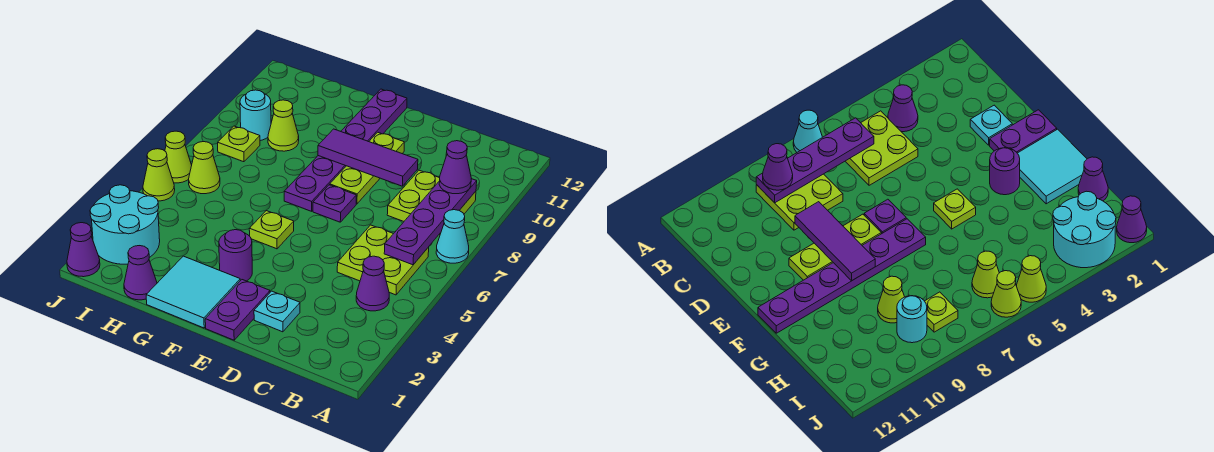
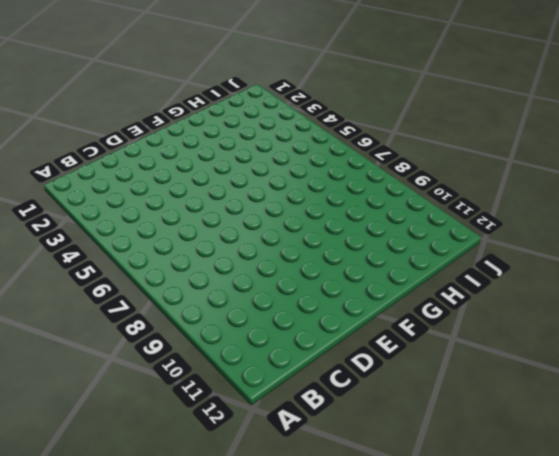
none -> cyan cone A7 level 1
none -> purple cone B4 level 1
none -> lime plate B5:C6 level 1

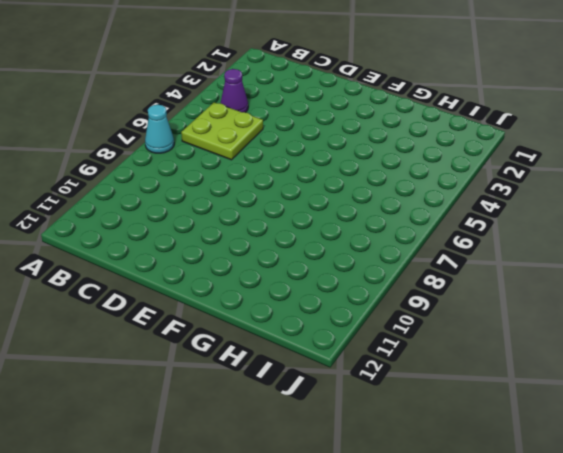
none -> lime plate B8:C9 level 1
none -> cyan plate D2 level 1
none -> purple plate E1:E2 level 1

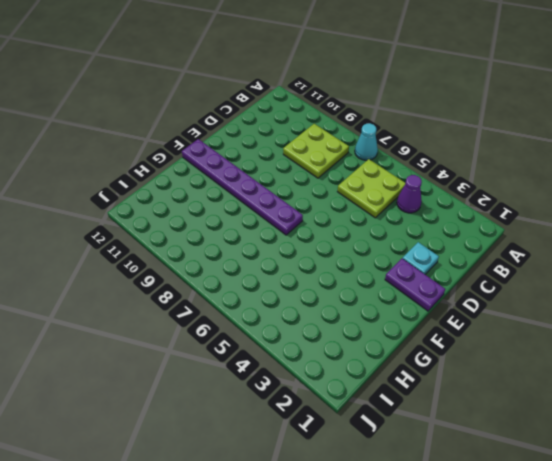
none -> purple plate E7 level 1
none -> lime plate E8:E10 level 1
none -> cyan tile F1:G2 level 1

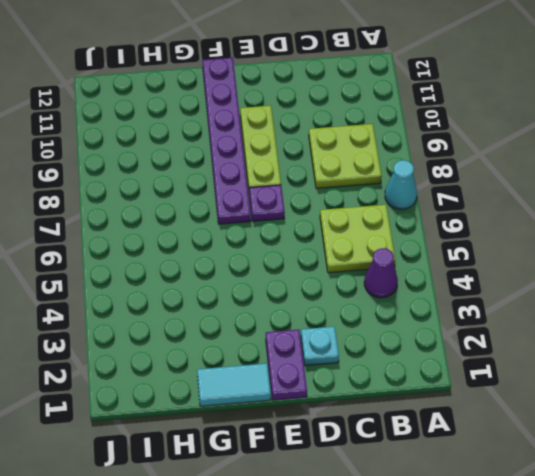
cyan tile F1:G1 level 1 -> cyan tile F1:G2 level 1
none -> purple round brick F3 level 1
none -> lime plate F5 level 1
none -> purple cone H1 level 1

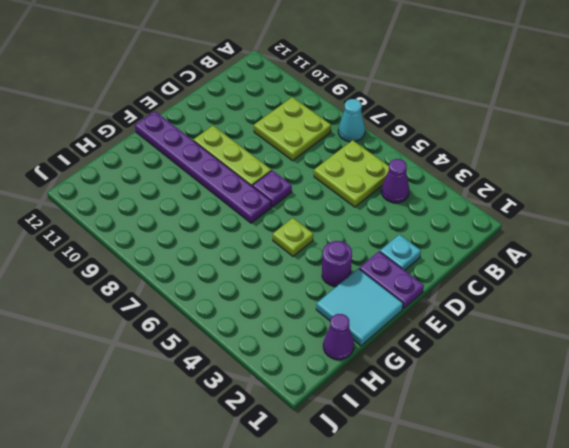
none -> lime cone H9 level 1
none -> cyan round brick I2:J3 level 1
none -> lime cone I6 level 1

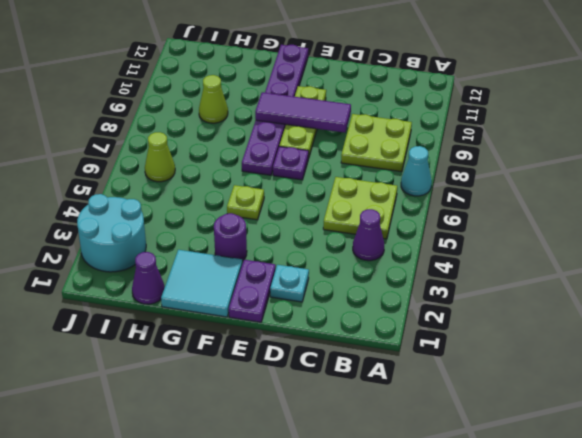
none -> lime plate I8 level 1
none -> cyan round brick I9 level 1
none -> purple cone J1 level 1

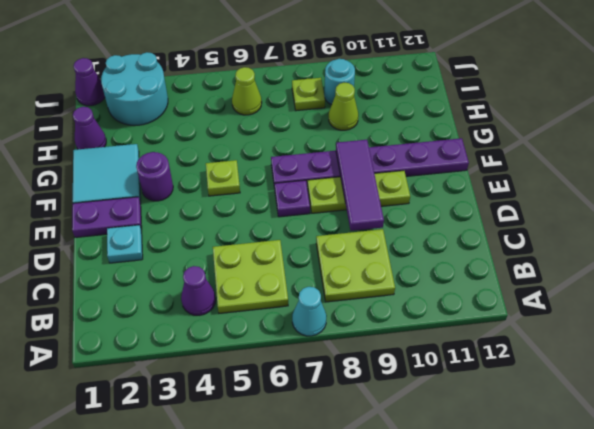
none -> lime cone J5 level 1
none -> lime cone J6 level 1
none -> purple plate B6:B9 level 2

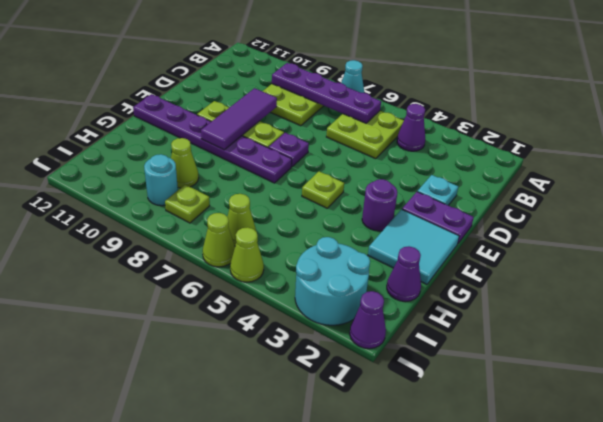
none -> purple cone B9 level 3

